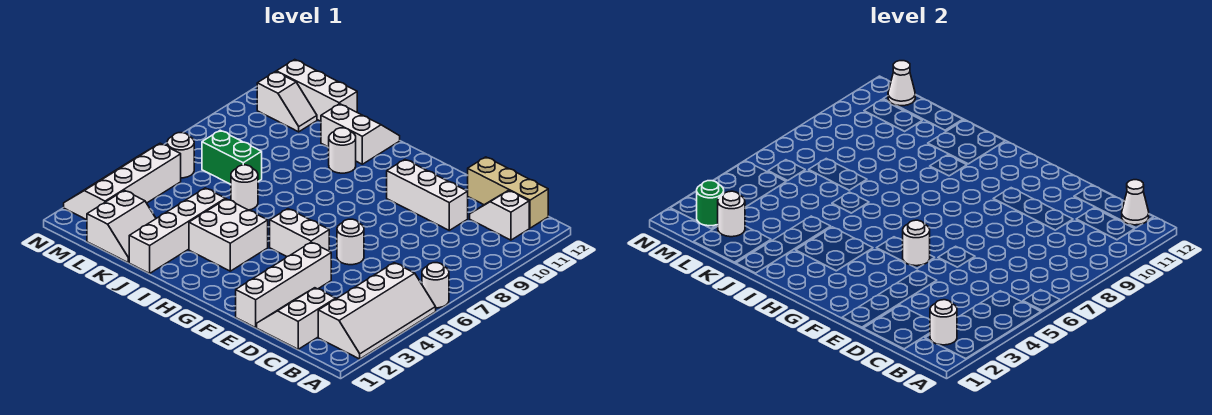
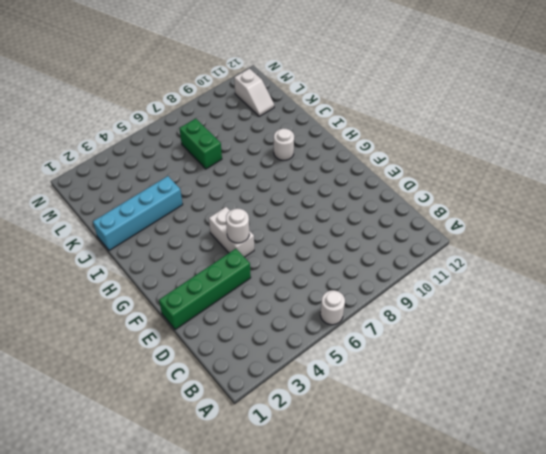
green brick E1:E4 level 1 -> white brick E1:E4 level 1
cyan brick J1:J4 level 1 -> white brick J1:J4 level 1
none -> white slope A2:B5 level 1 top B
none -> white slope B11:C11 level 1 top B
none -> tan brick B12:D12 level 1

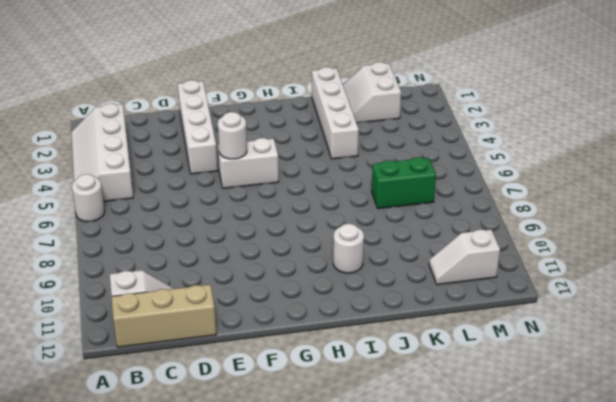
none -> white slope C1:D2 level 1 top C
none -> white brick D10:F10 level 1
none -> white round brick E6 level 1

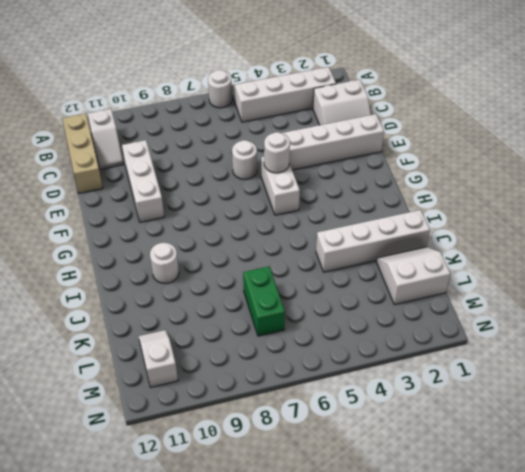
none -> white brick H3:I4 level 1
none -> white slope I11:J12 level 1 top 11
none -> white round brick J6 level 1

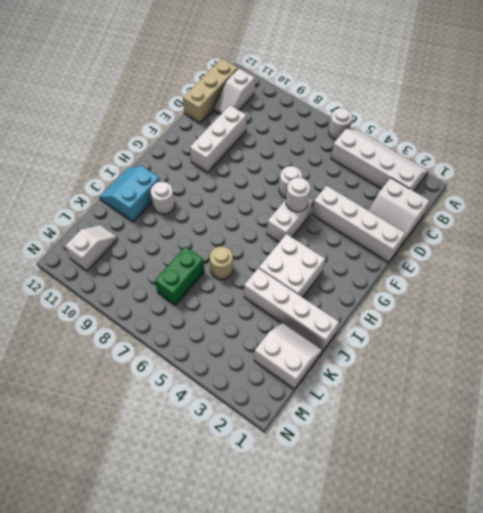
cyan slope I11:J12 level 1 top 11 -> white slope I11:J12 level 1 top 11
tan round brick J6 level 1 -> white round brick J6 level 1
none -> white brick K12:M12 level 1
none -> white slope M2:N5 level 1 top M
none -> white round brick M6 level 1

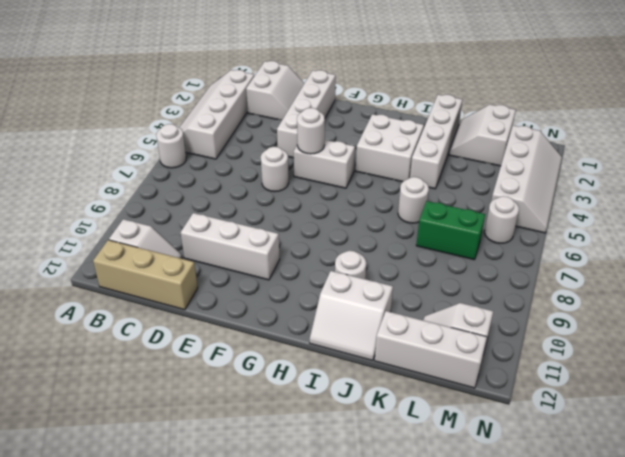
none -> white round brick B2 level 2
none -> white cone B12 level 2
none -> white round brick L2 level 2

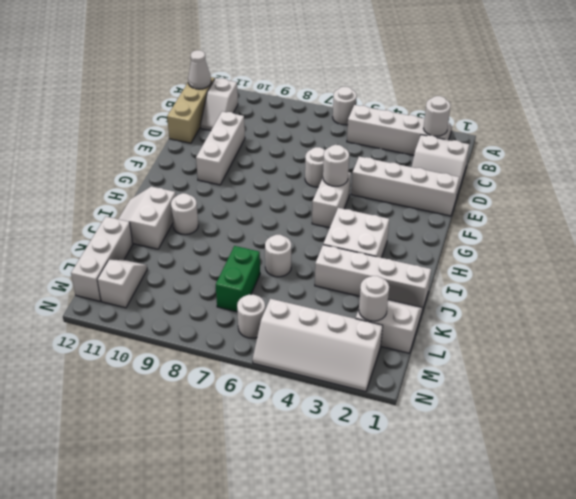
none -> green round brick M2 level 2
none -> white cone M12 level 2

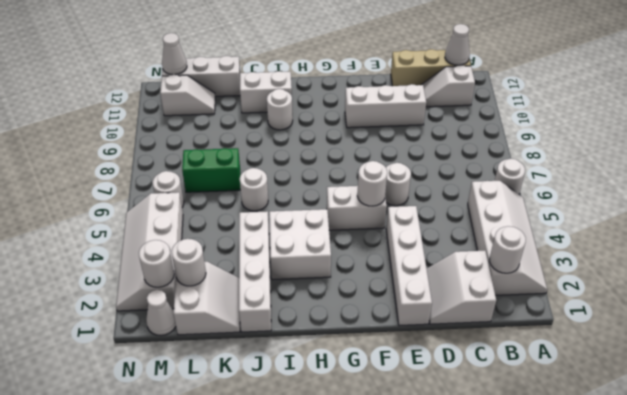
white cone M1 level 1 -> none
white round brick M2 level 2 -> green round brick M2 level 2

